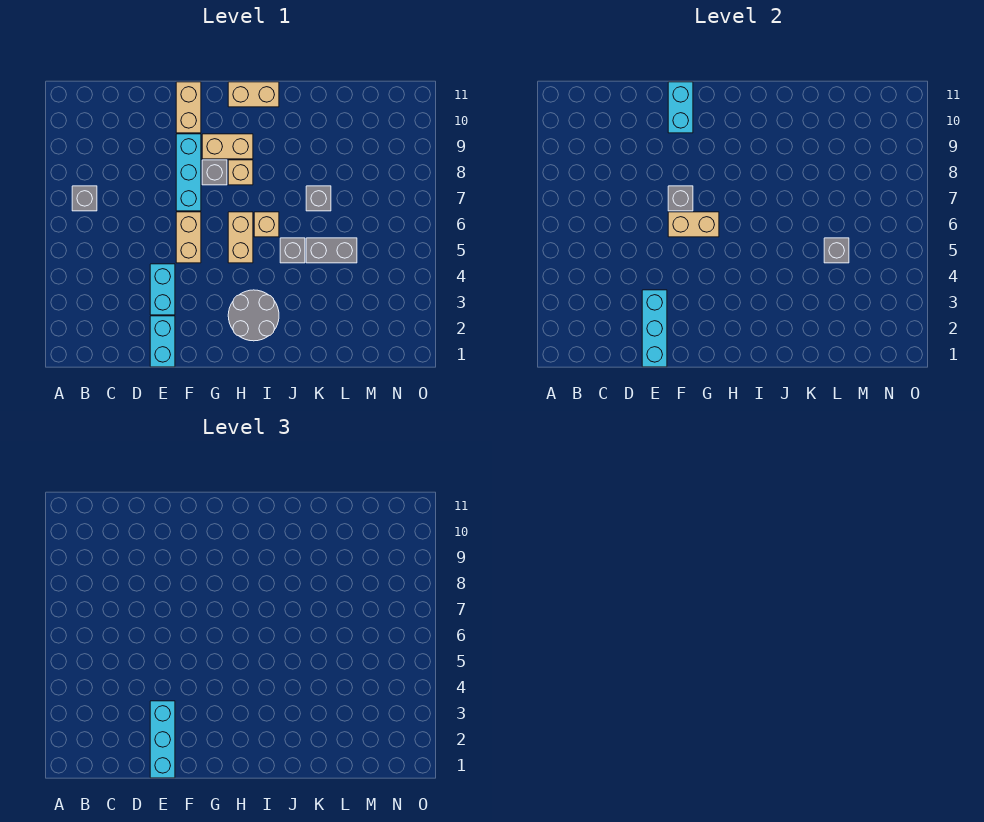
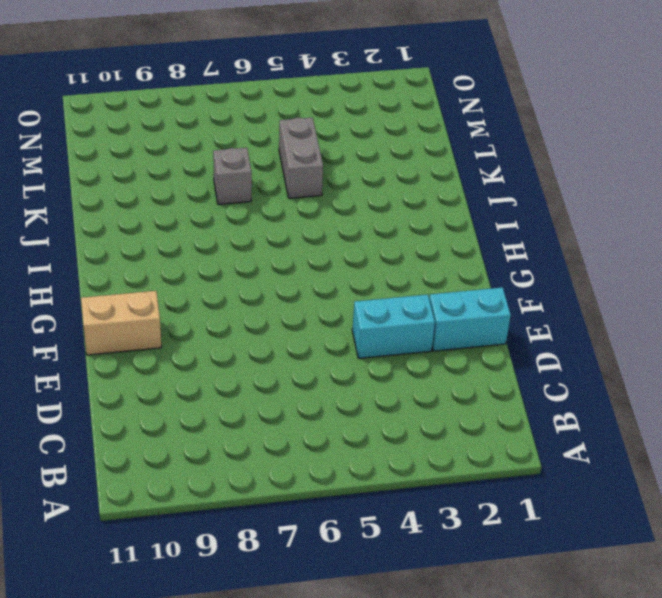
none -> grey brick B7 level 1
none -> tan brick F5:F6 level 1
none -> cyan brick F7:F9 level 1

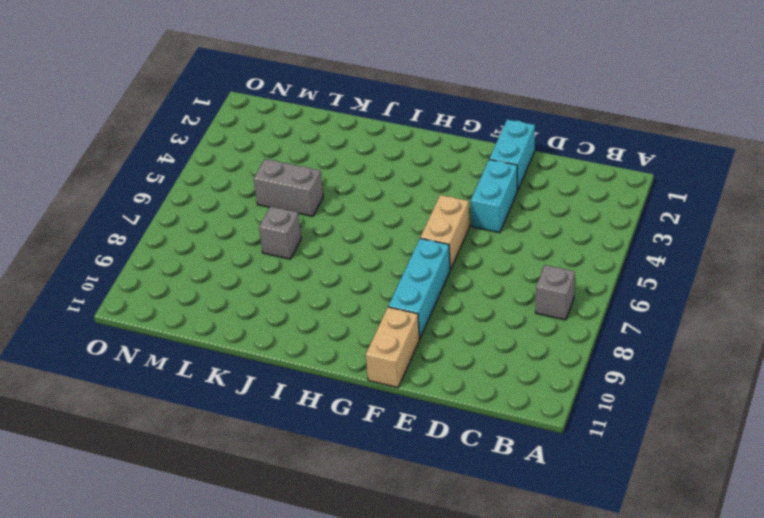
none -> grey brick G8 level 1
none -> tan brick G9:H9 level 1
none -> grey round brick H2:I3 level 1

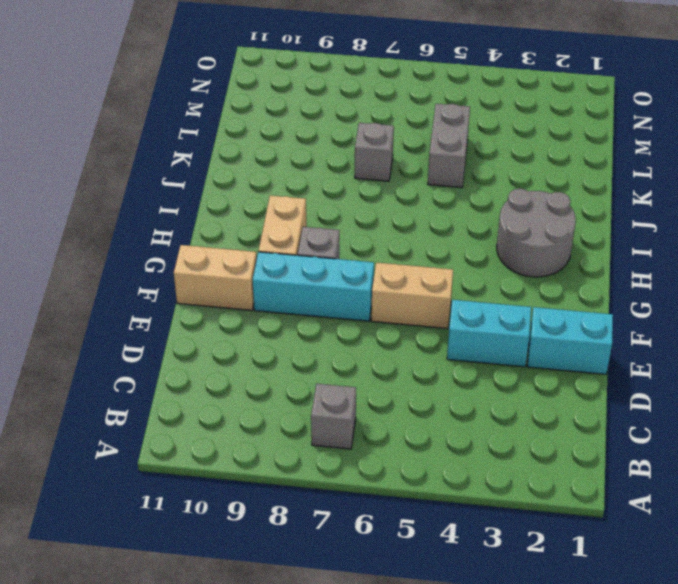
none -> tan brick H5:H6 level 1
none -> tan brick H8 level 1
none -> tan brick H11:I11 level 1

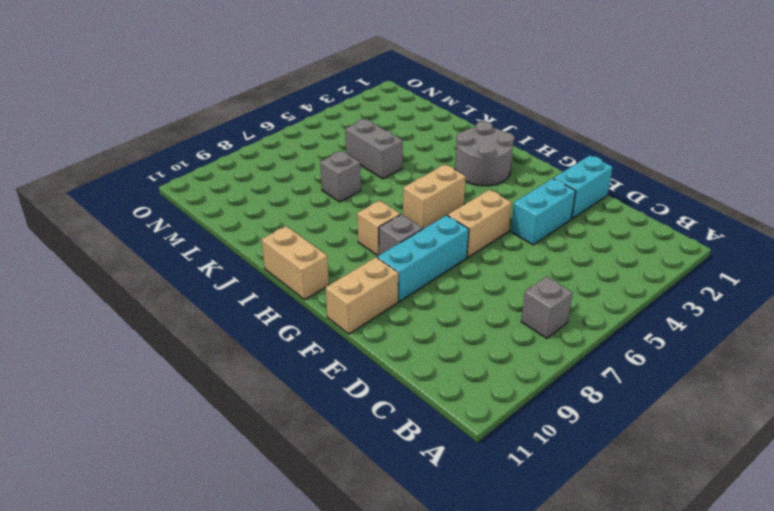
none -> tan brick G9:H9 level 1
none -> tan brick I6 level 1
none -> grey brick J5 level 1

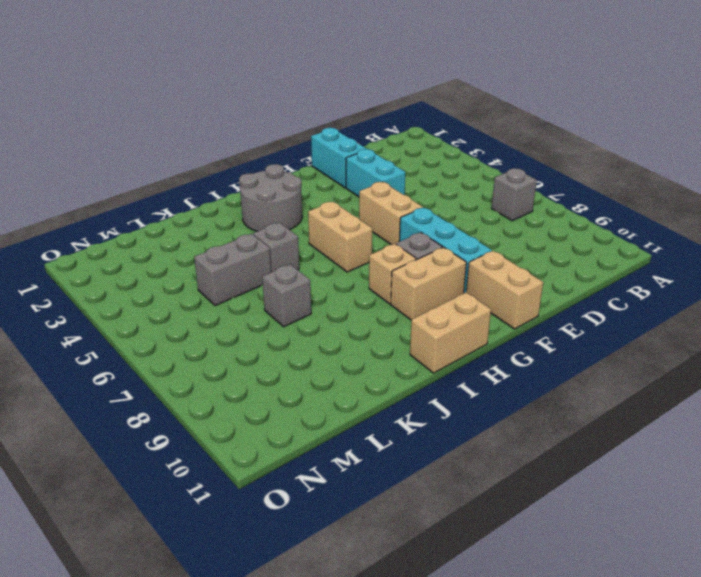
none -> tan brick I6 level 1
none -> cyan brick E1:E3 level 2
none -> tan brick F6:G6 level 2

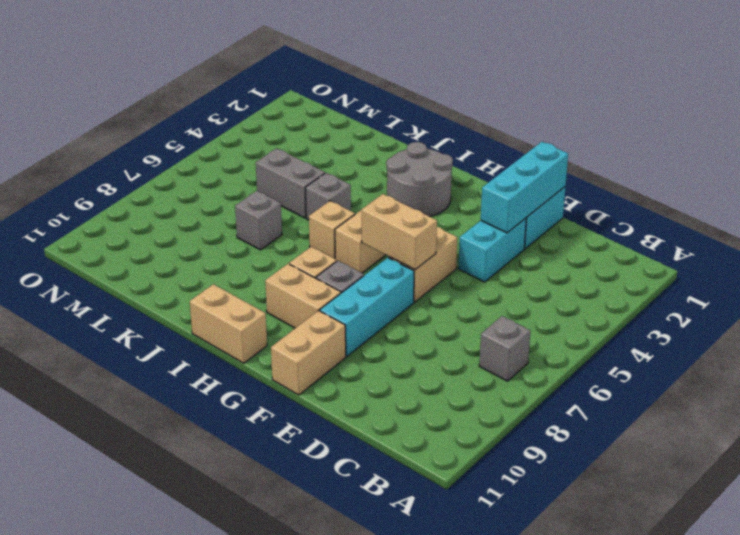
none -> grey brick F7 level 2
none -> cyan brick F10:F11 level 2
none -> grey brick L5 level 2

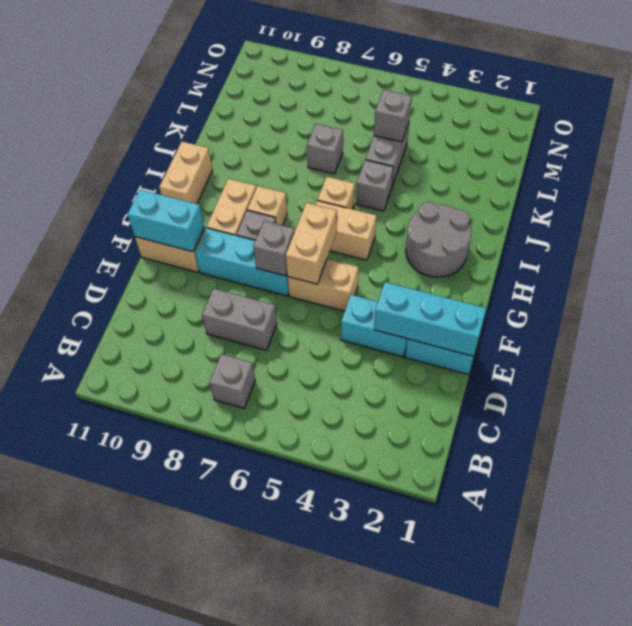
grey brick D7:D8 level 1 -> none
none -> cyan brick E1:E3 level 3

